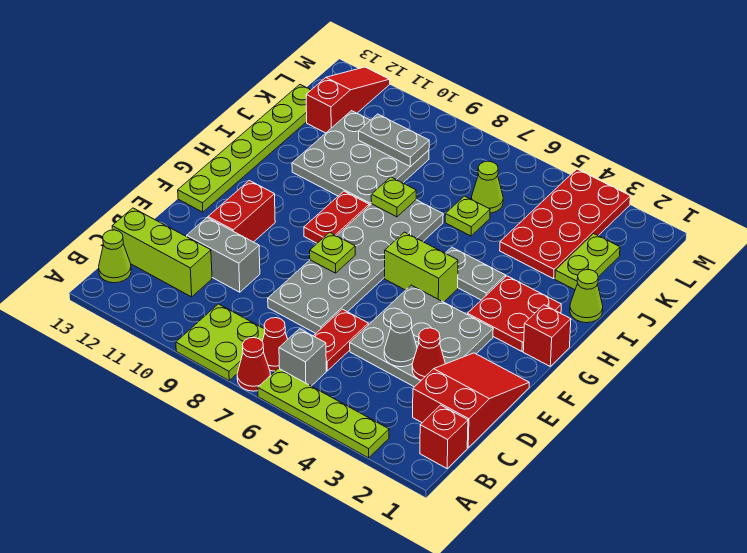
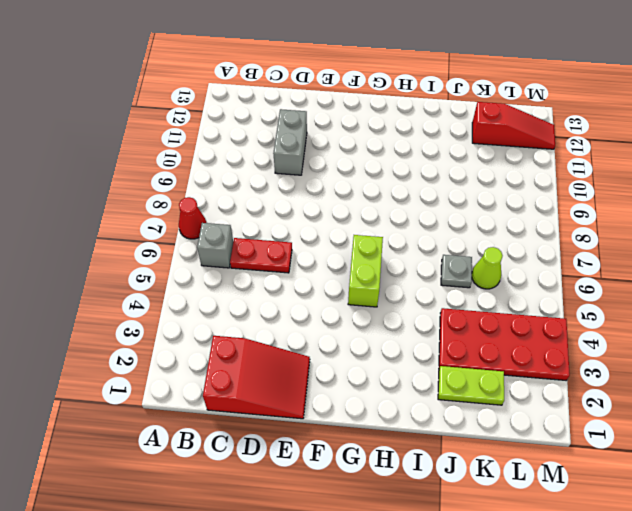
grey plate J6 level 1 -> lime plate J6 level 1
none -> lime plate A3:A6 level 1
none -> lime plate A8:B9 level 1
none -> red brick B1 level 1
none -> red cone B7 level 1

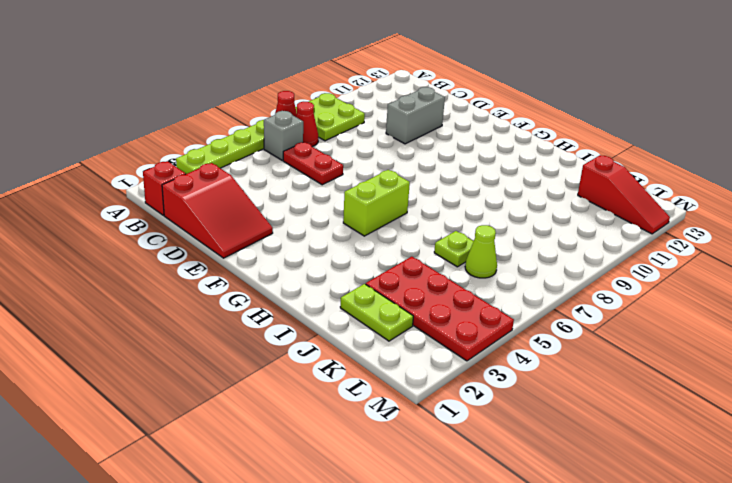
none -> lime cone B13 level 1
none -> lime brick C11:C13 level 1
none -> grey plate D3:F5 level 1
none -> grey plate D7:I8 level 1

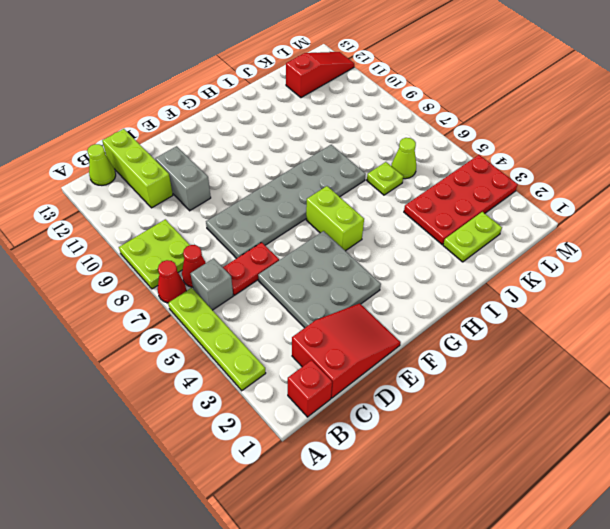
none -> red brick E11:F11 level 1
none -> lime plate F13:K13 level 1
none -> red brick G1 level 1
none -> red plate G2:H3 level 1

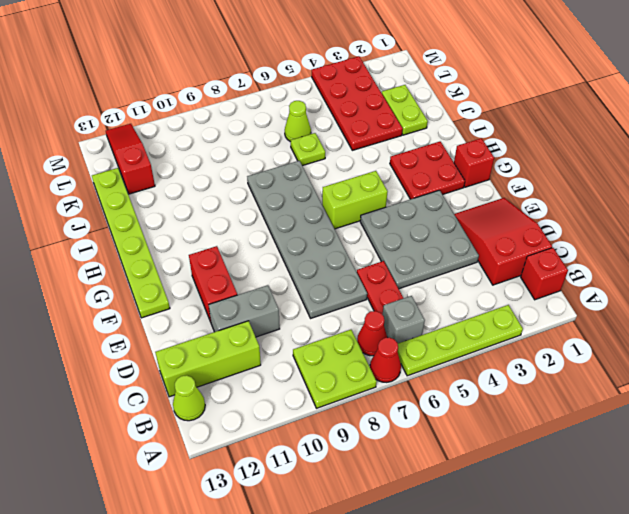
none -> red plate G9:H9 level 1
none -> grey plate H4:H5 level 1
none -> lime cone I1 level 1
none -> grey plate I9:K11 level 1

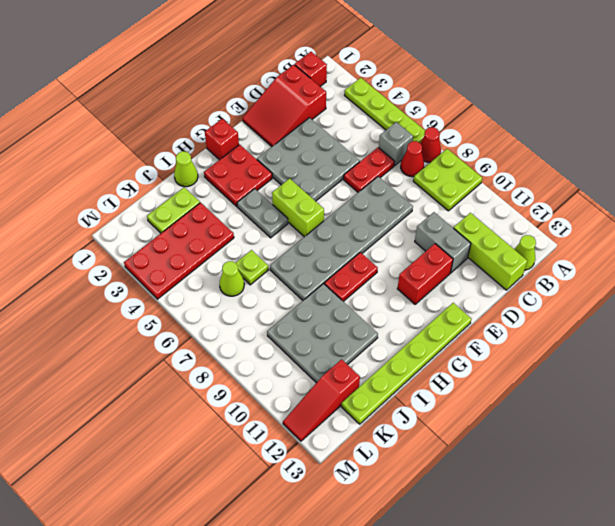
none -> red cone D3 level 2
none -> grey cone D4 level 2
none -> lime plate F8 level 2
none -> lime plate I8 level 2

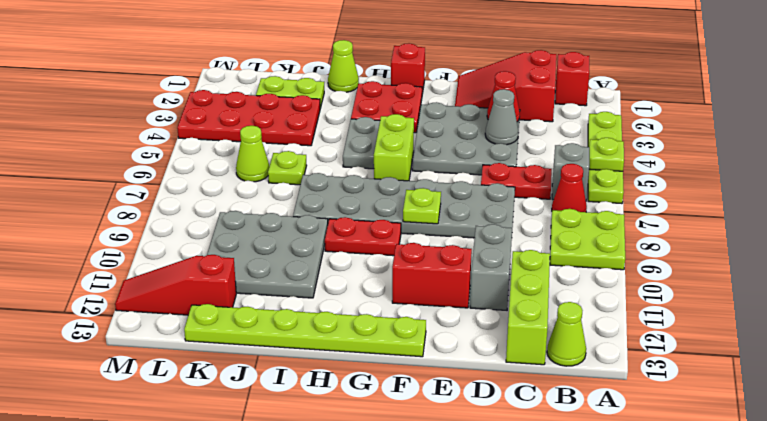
lime plate A5 level 2 -> lime plate I8 level 2
none -> red cone A7 level 1
none -> grey plate K9:K10 level 2

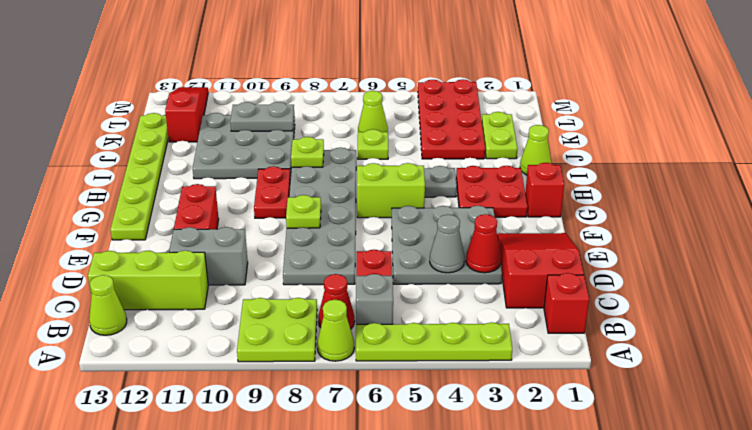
lime cone A7 level 1 -> red cone A7 level 1

